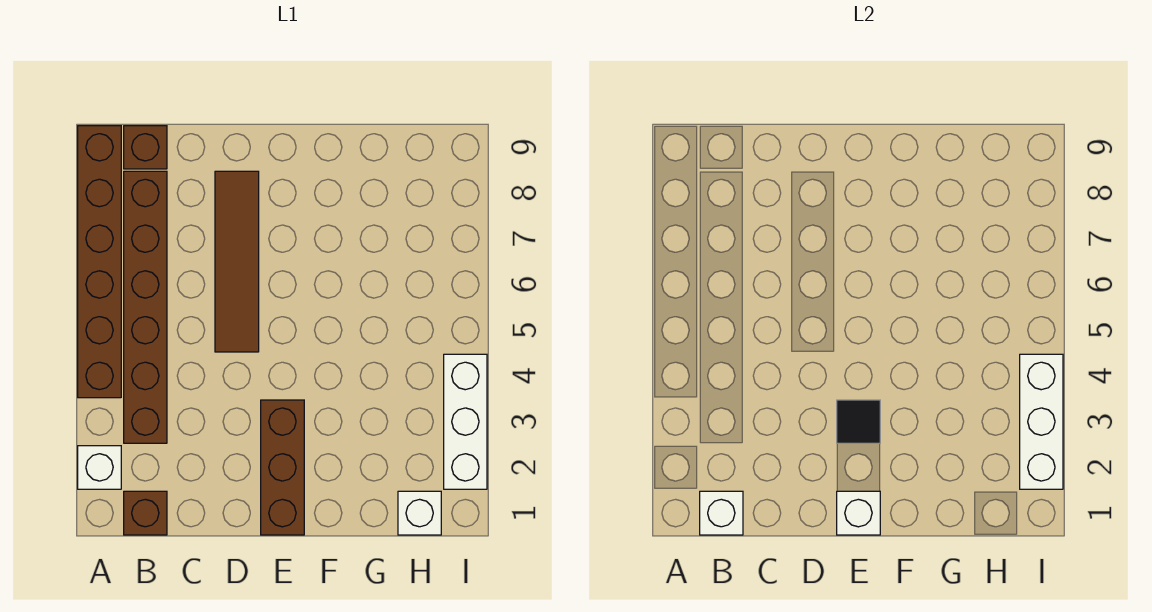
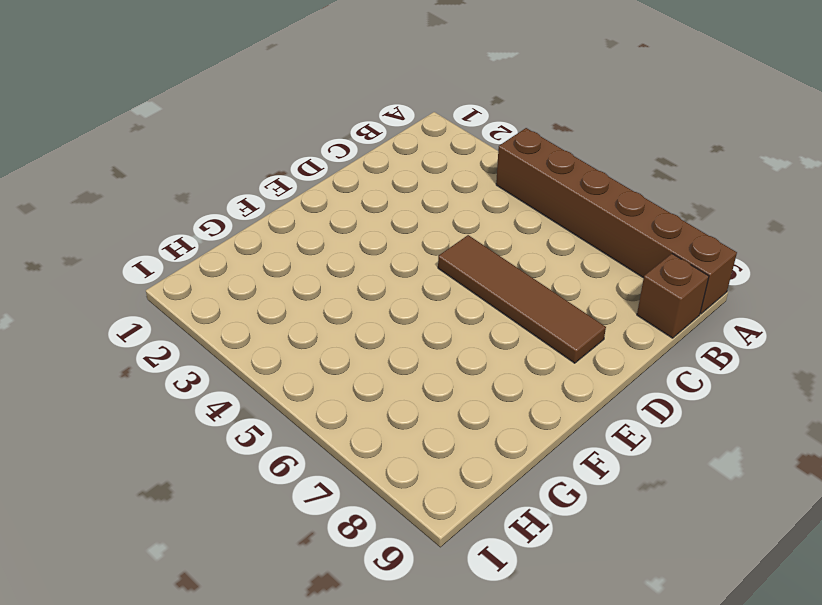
none -> white brick A2 level 1
none -> brown brick B1 level 1
none -> brown brick B3:B8 level 1

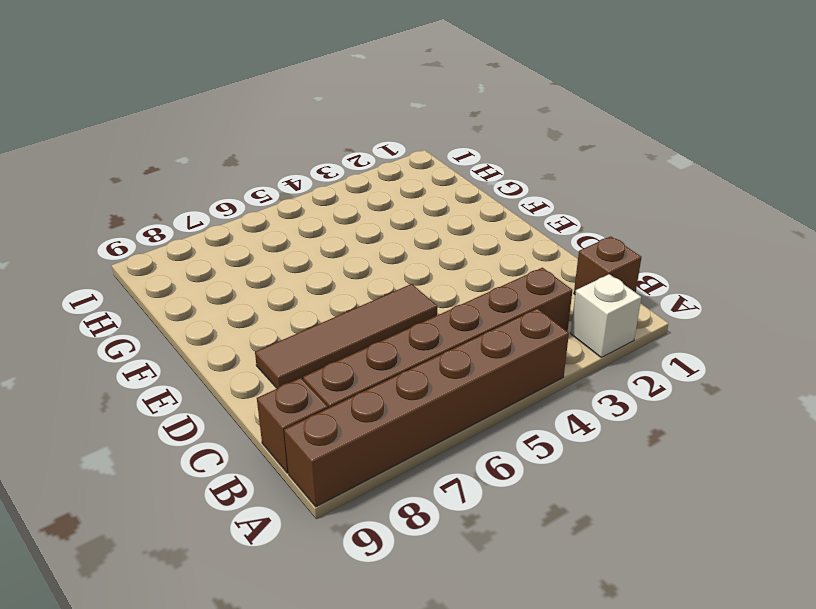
none -> brown brick E1:E3 level 1
none -> white brick H1 level 1
none -> white brick I2:I4 level 1

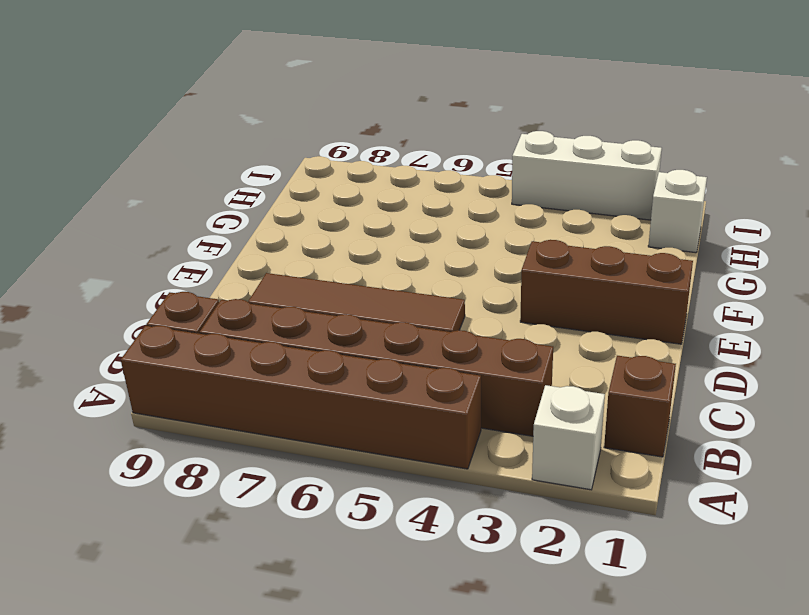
none -> white brick B1 level 2
none -> white brick E1 level 2
none -> black tile E3 level 2

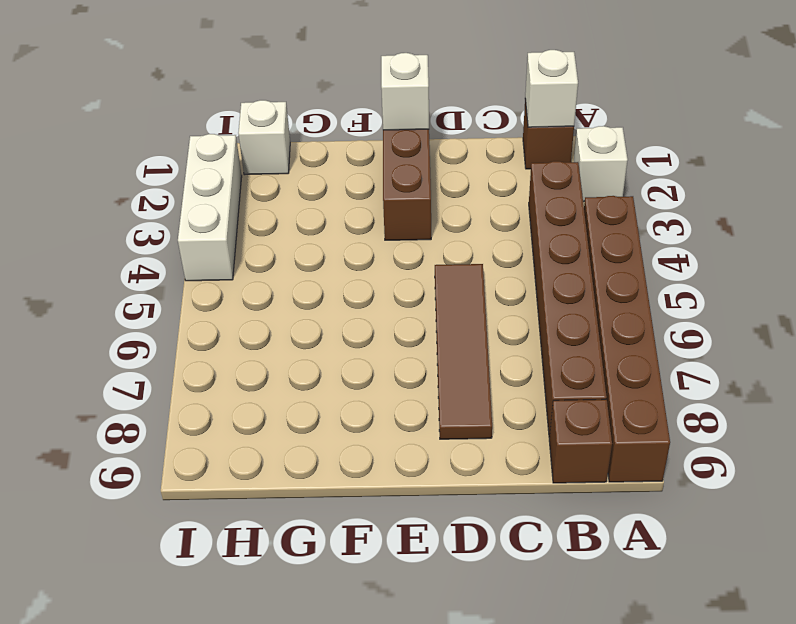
none -> black tile E3 level 2
none -> white brick I2:I4 level 2

